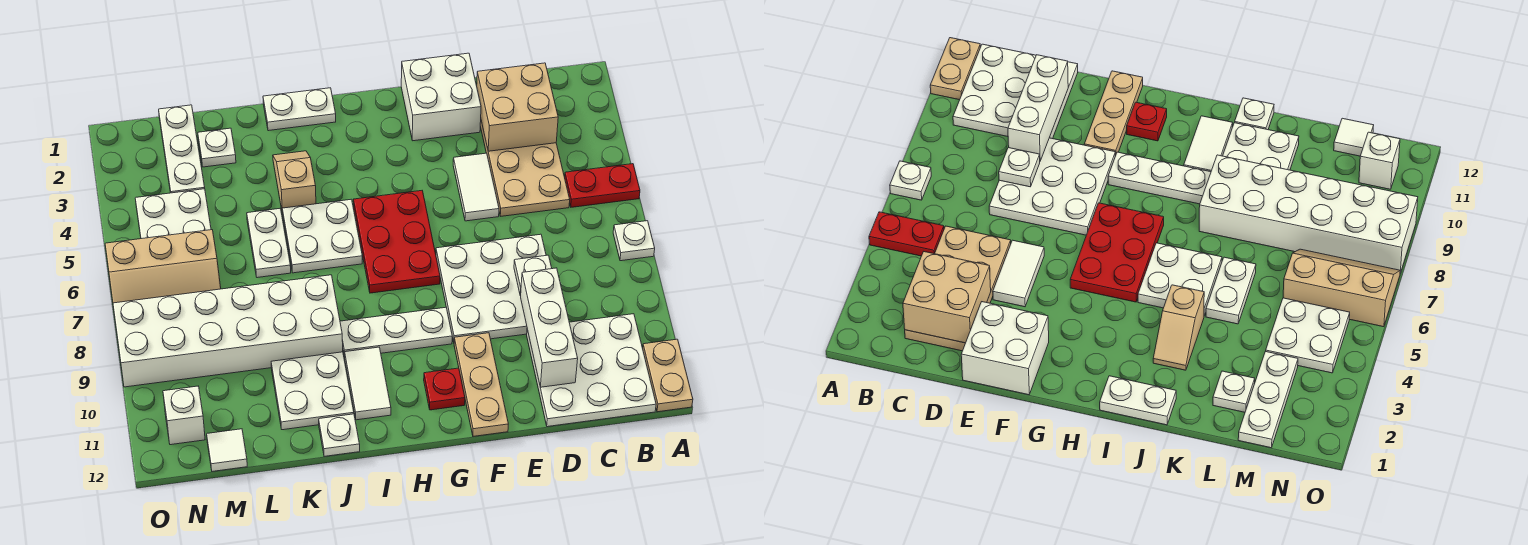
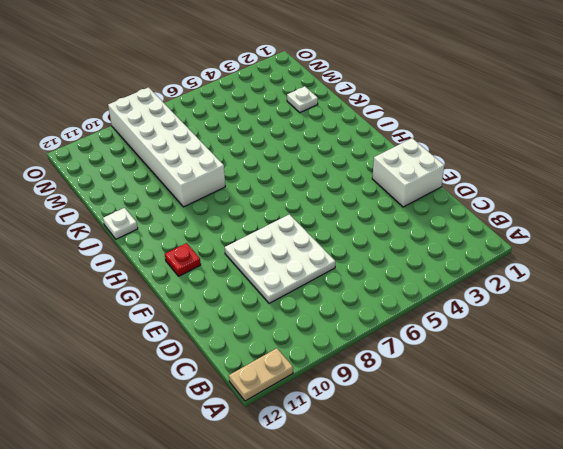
none -> red plate A5:B5 level 1
none -> white plate A7 level 1
none -> white plate B10:D12 level 1

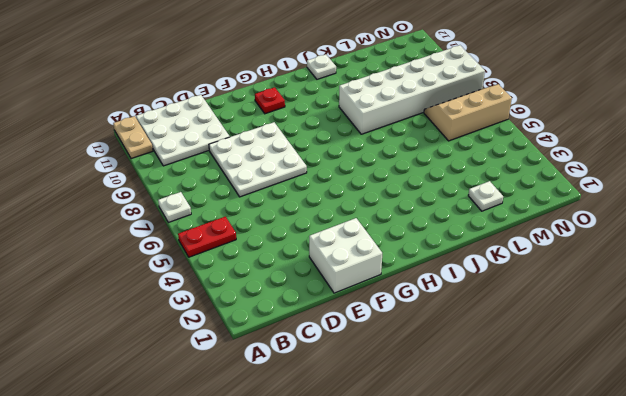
none -> tan plate C2:D5 level 1
none -> white tile E4:E5 level 1
none -> tan plate F10:F12 level 1

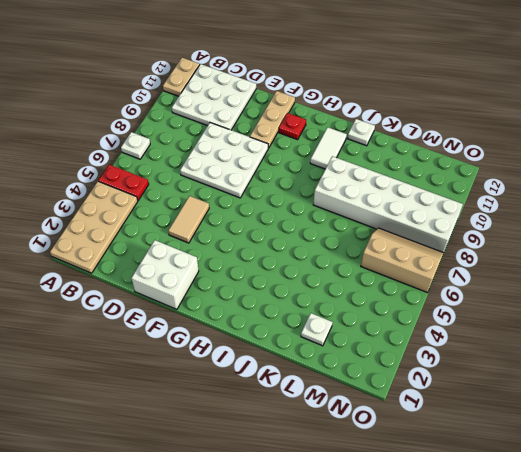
tan plate A1:B4 level 1 -> tan plate C2:D5 level 1
tan tile E4:E5 level 1 -> white tile E4:E5 level 1
none -> red plate G5:H7 level 1
none -> white plate G9:I9 level 1
none -> white plate I1:J1 level 1

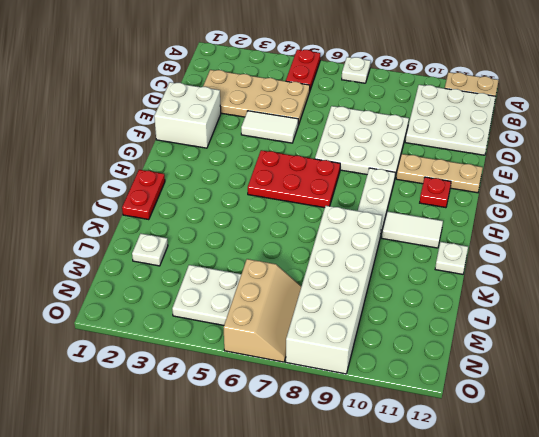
red plate I1:J1 level 1 -> white plate I1:J1 level 1
none -> white plate I5:J6 level 1
none -> tan slope J3:J4 level 1 top 4
none -> white plate J10:K11 level 1

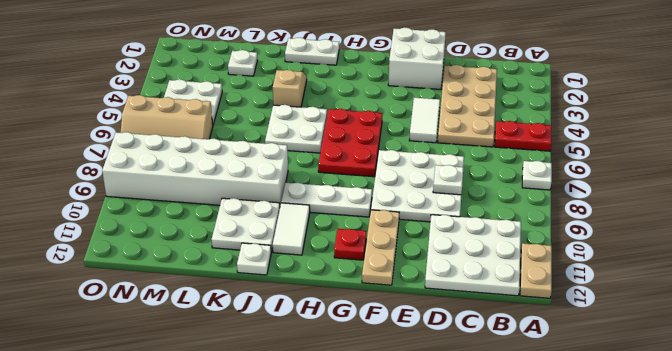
none -> white plate K5:K6 level 1
none -> white plate M1:M3 level 1
none -> white tile M12 level 1

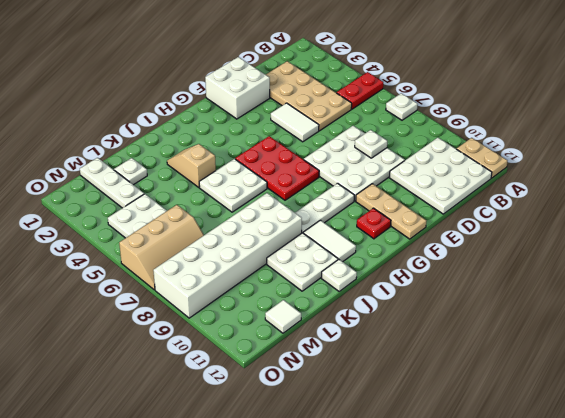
none -> white plate I1:J1 level 1
none -> white plate K5:K6 level 1
none -> white brick N11 level 1

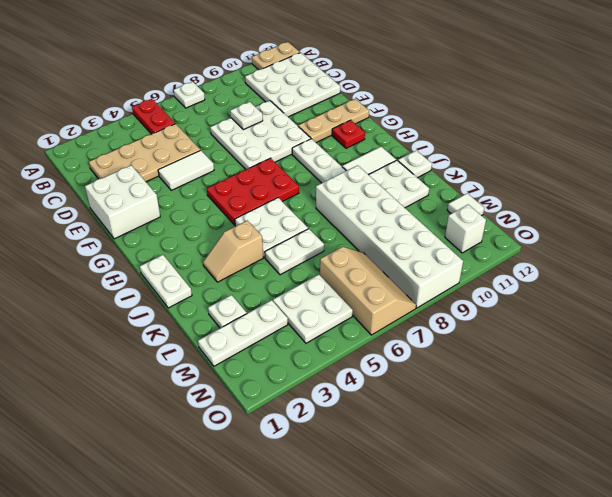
none -> tan brick C2:D3 level 2
none -> white brick D9:D11 level 2

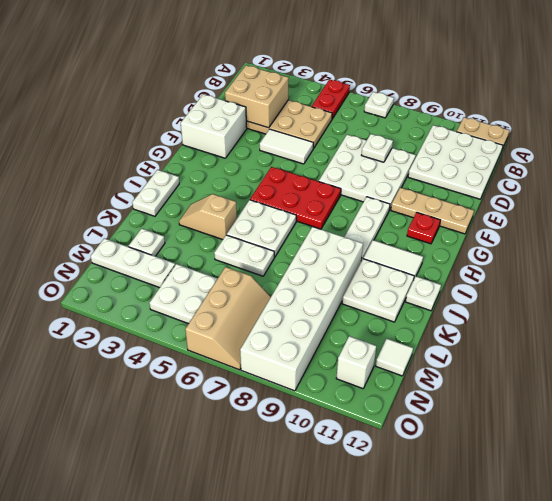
none -> white brick D9:D11 level 2

